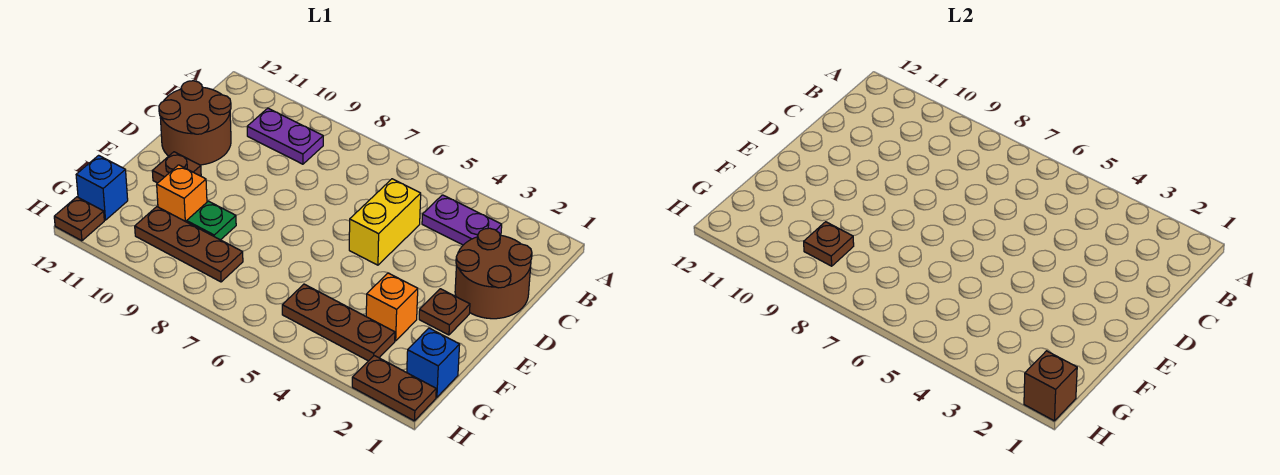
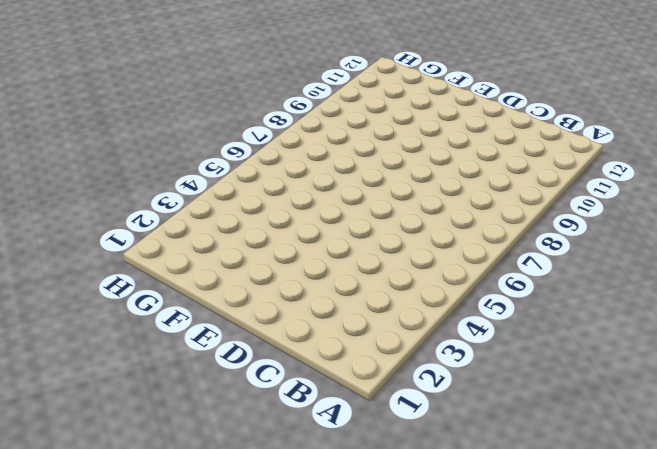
none -> purple plate B3:B4 level 1
none -> purple plate B9:B10 level 1
none -> brown round brick C1:D2 level 1

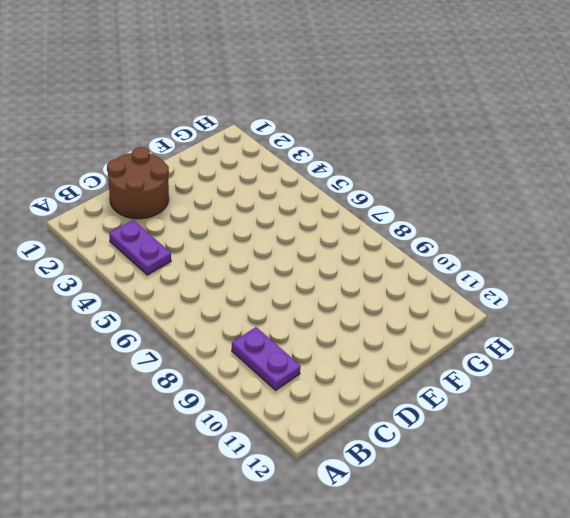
none -> yellow brick C5:D5 level 1
none -> brown round brick C11:D12 level 1
none -> brown plate E2 level 1

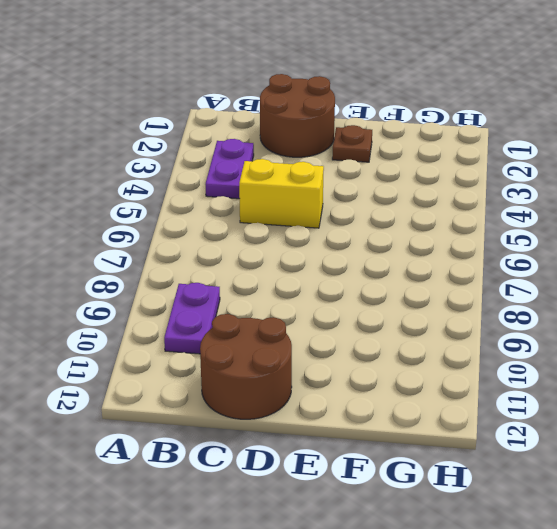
none -> brown plate E11 level 1
none -> orange brick F3 level 1
none -> green plate F9 level 1

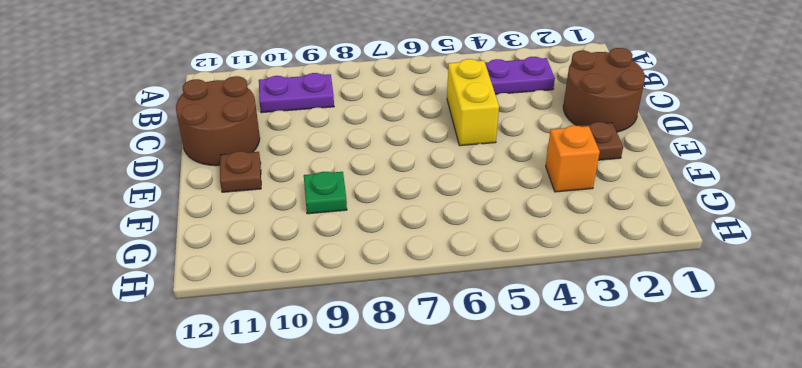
none -> orange brick F10 level 1
none -> blue brick G1 level 1
none -> brown plate G3:G5 level 1

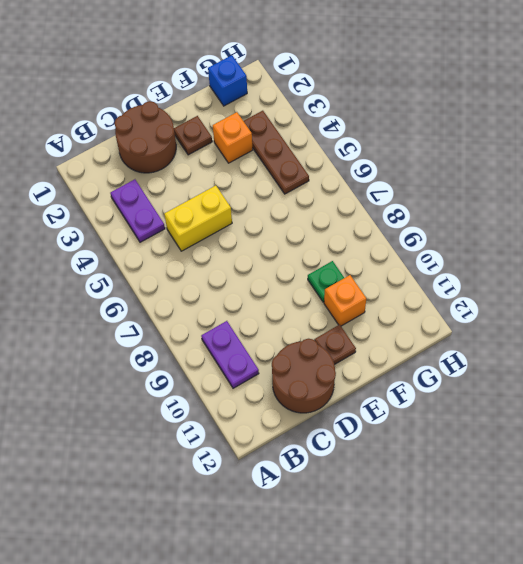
none -> brown plate G8:G10 level 1
none -> blue brick G12 level 1
none -> brown plate H1:H2 level 1

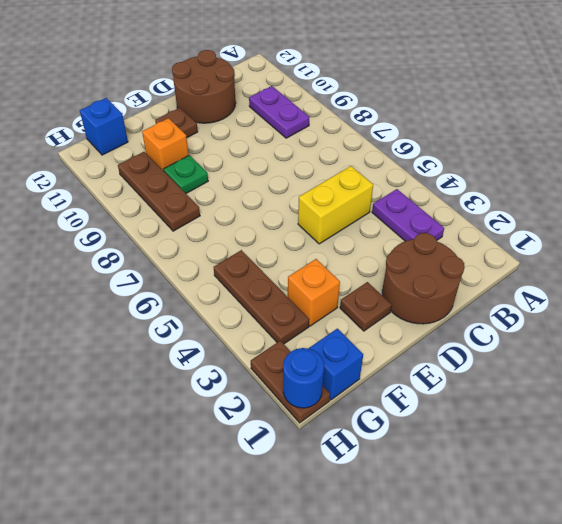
blue round brick H1 level 2 -> brown brick H1 level 2
none -> brown plate H12 level 1
none -> brown plate G9 level 2

